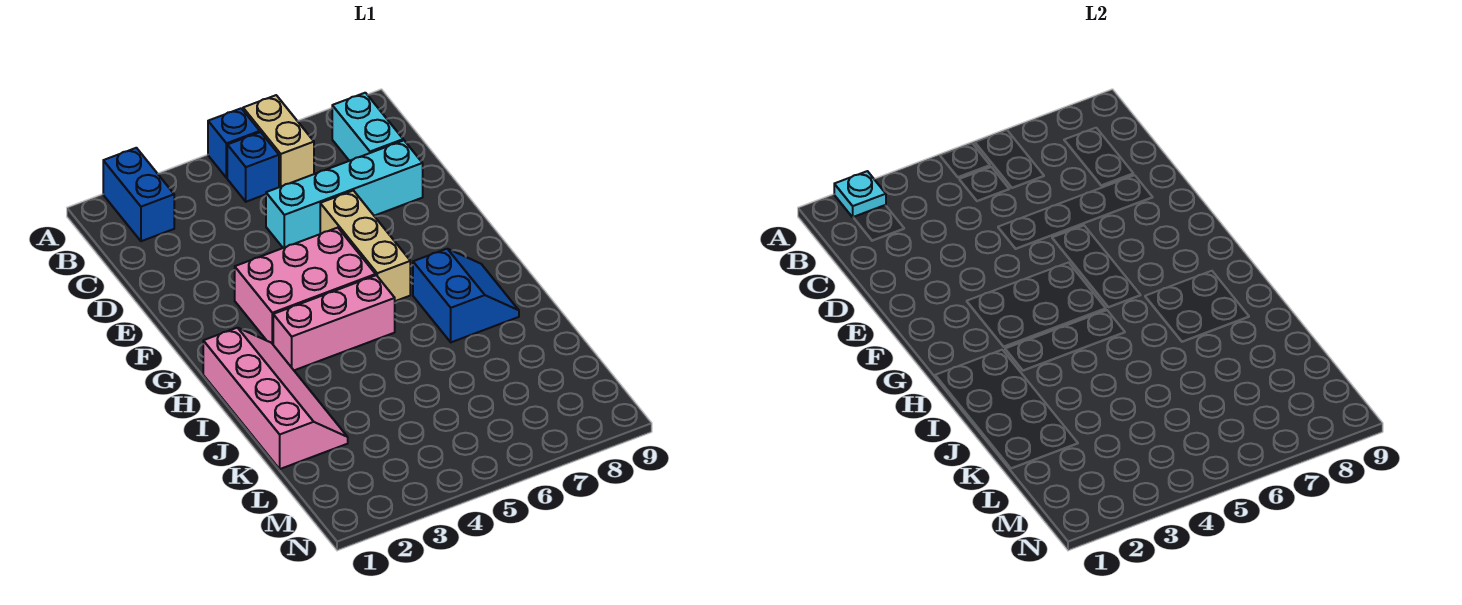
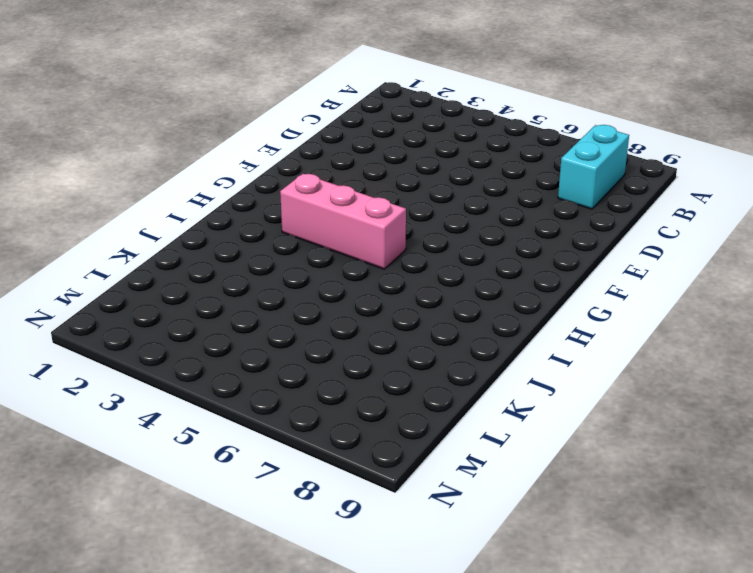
none -> blue brick A2:B2 level 1
none -> blue brick A5 level 1
none -> tan brick A6:B6 level 1

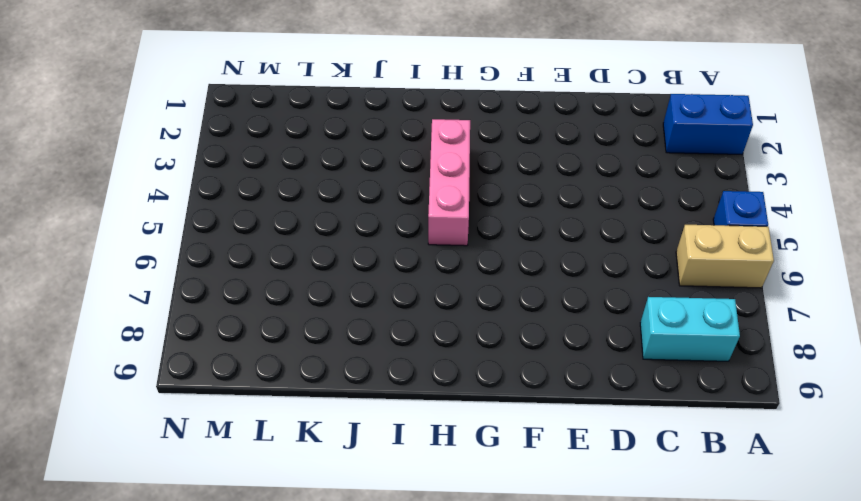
none -> blue brick B5 level 1
none -> cyan brick D5:D8 level 1
none -> tan brick E6:G6 level 1

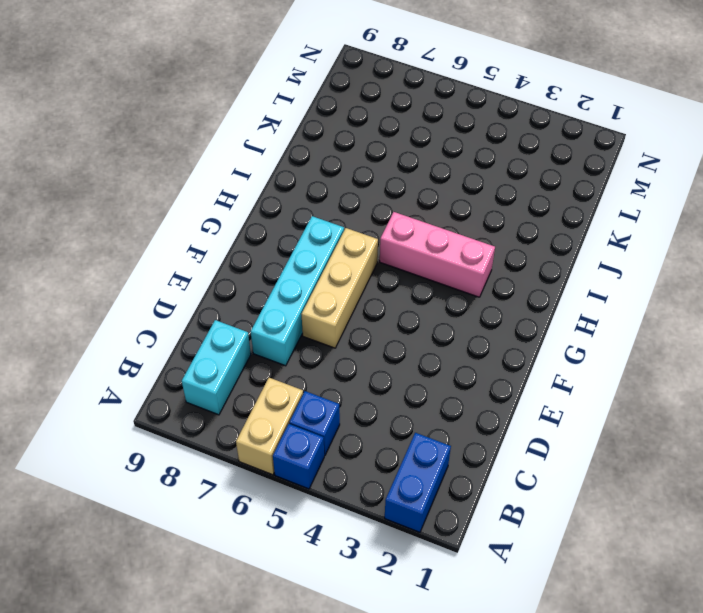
cyan brick D7:G7 level 1 -> cyan brick D5:D8 level 1
none -> pink brick F3:G5 level 1
none -> pink slope H1:K2 level 1 top 1
none -> blue slope H7:I8 level 1 top 7

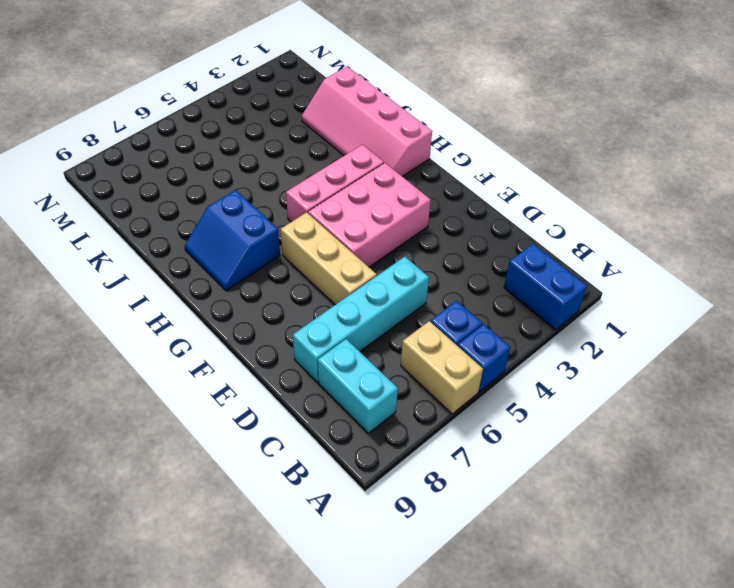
none -> cyan plate A2 level 2

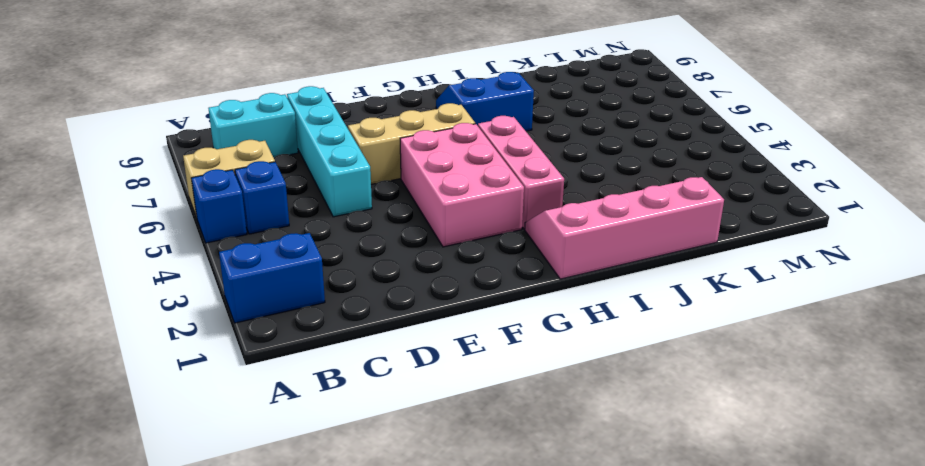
none -> cyan plate A2 level 2

